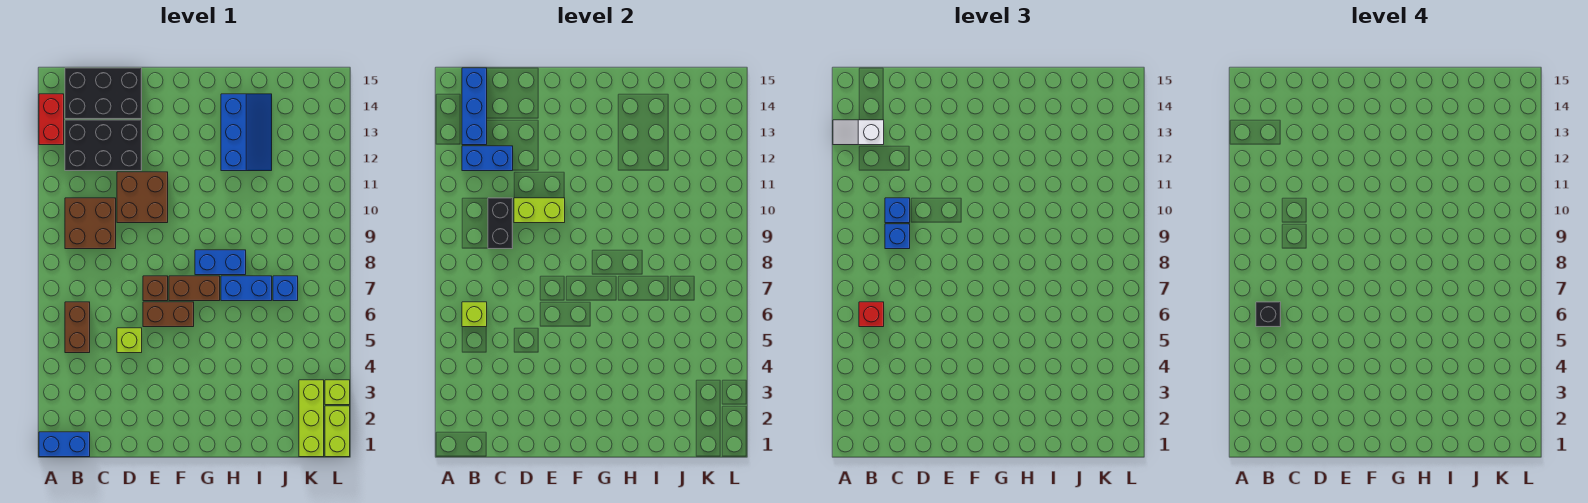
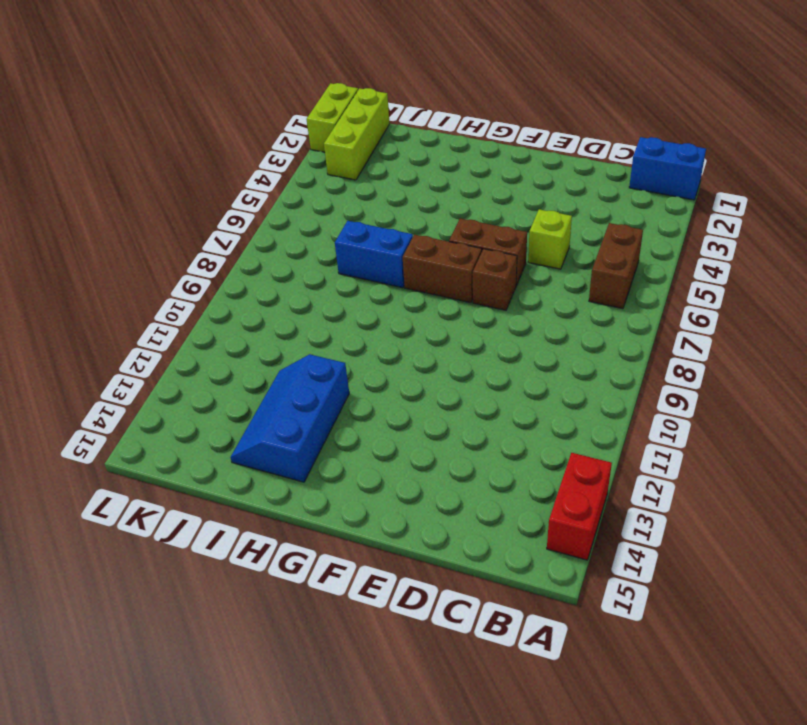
none -> brown brick B9:C10 level 1
none -> black brick B12:D13 level 1
none -> black brick B14:D15 level 1

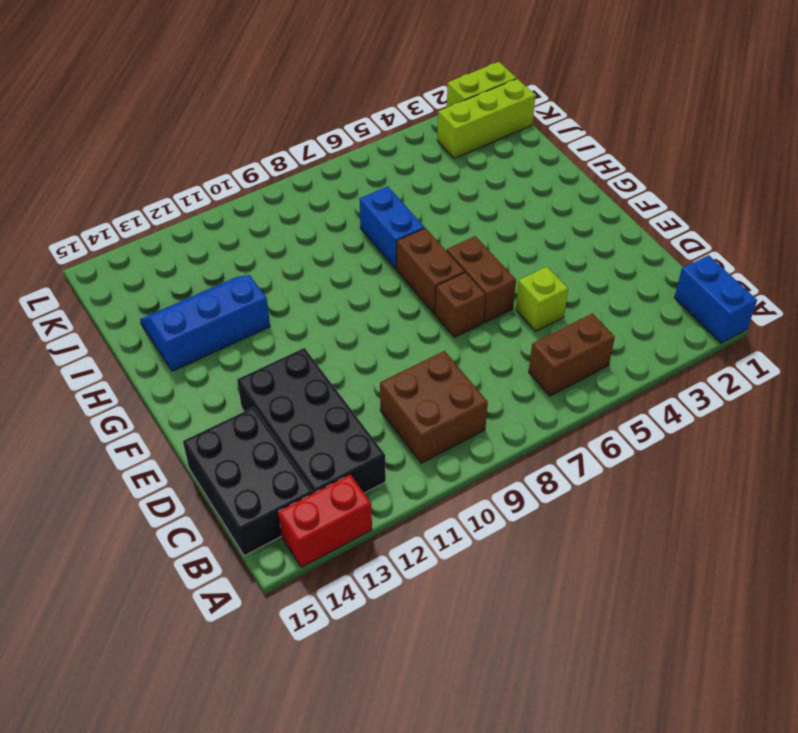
black brick B12:E13 level 1 -> black brick B12:D13 level 1
none -> brown brick D10:E11 level 1
none -> blue brick G8:H8 level 1
none -> blue brick J7 level 1

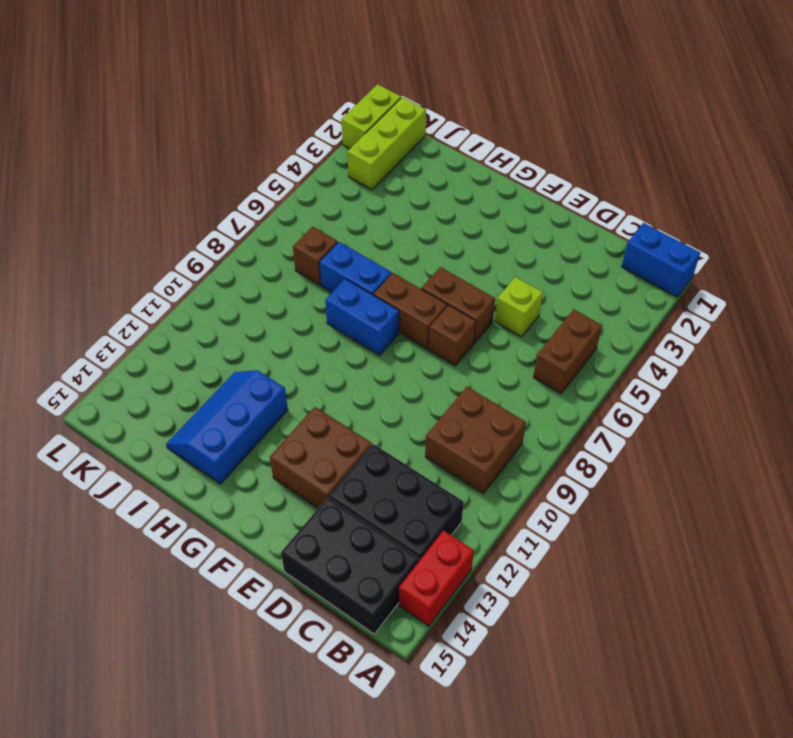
brown brick E12:F13 level 1 -> brown brick D10:E11 level 1
brown brick J7 level 1 -> blue brick J7 level 1
none -> lime brick L3 level 1
none -> lime brick B6 level 2
none -> blue brick B12:C12 level 2

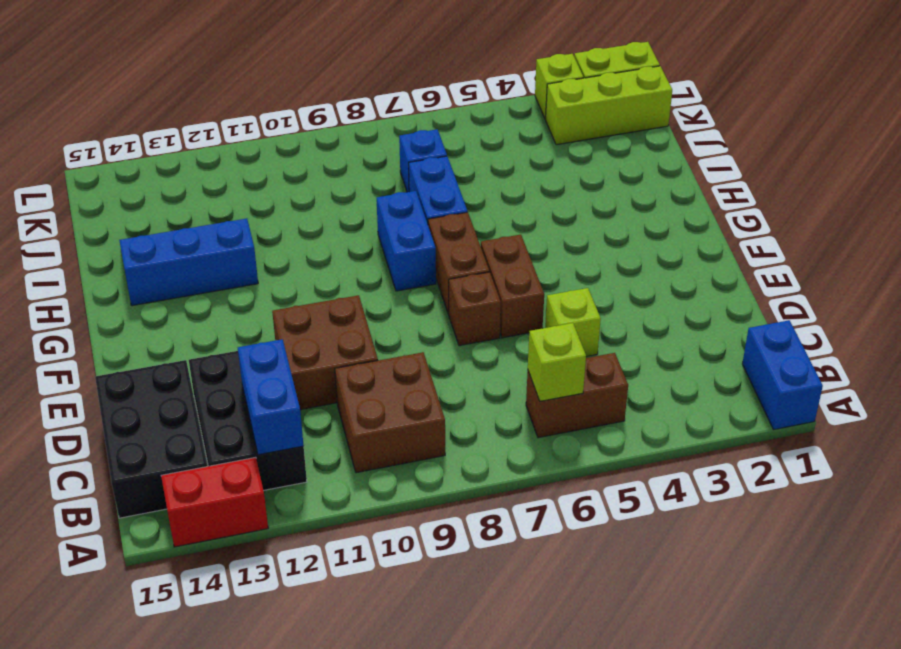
none -> blue brick B13:B15 level 2
none -> black brick C9:C10 level 2
none -> lime brick D10:E10 level 2

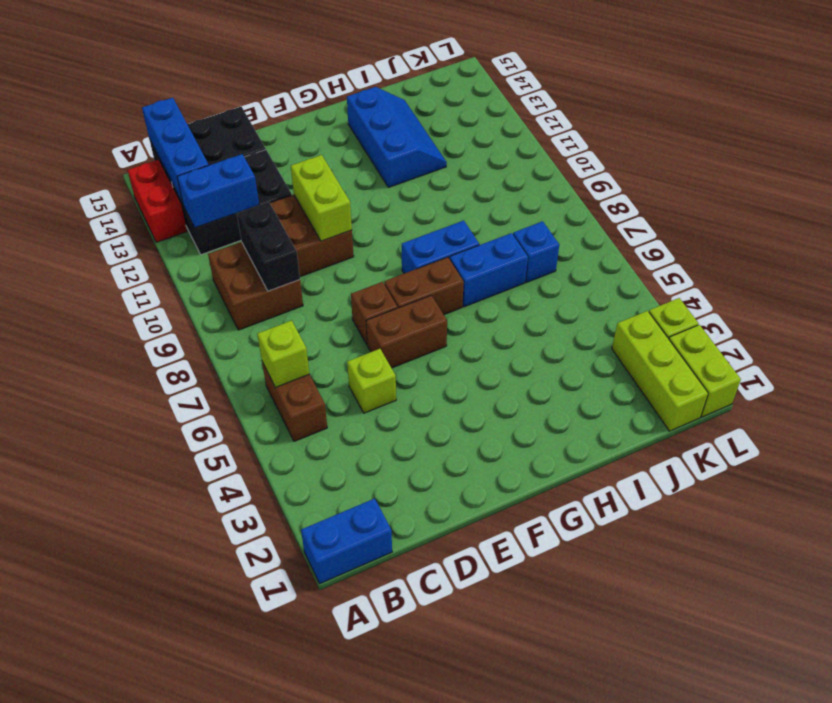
lime brick E10:E11 level 2 -> lime brick D10:E10 level 2
none -> white slope A13:B13 level 3 top B
none -> red brick B6 level 3
none -> blue brick C9 level 3

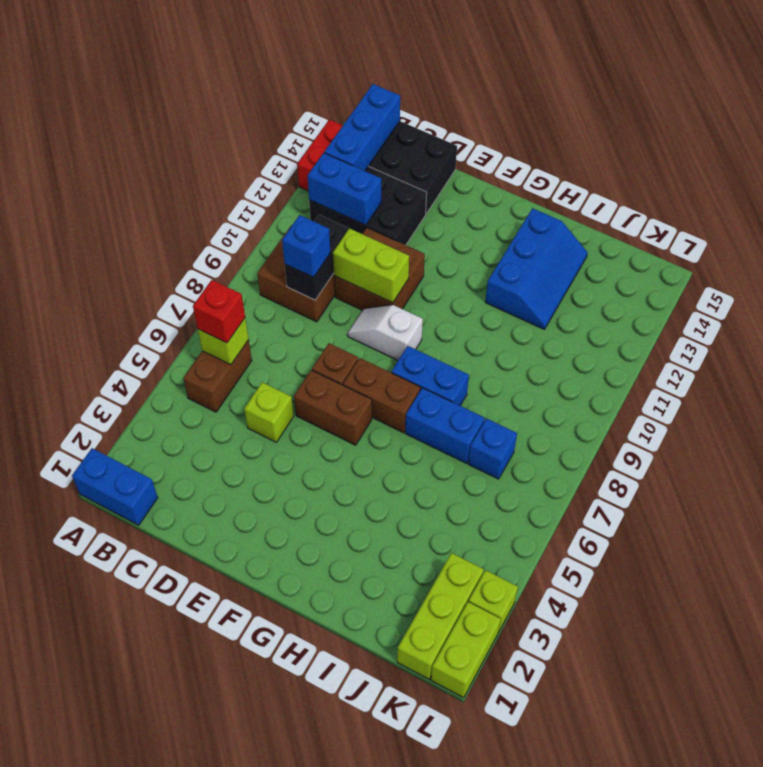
white slope E9:F9 level 1 top F -> white slope A13:B13 level 3 top B
none -> blue brick C10 level 3
none -> black brick B6 level 4

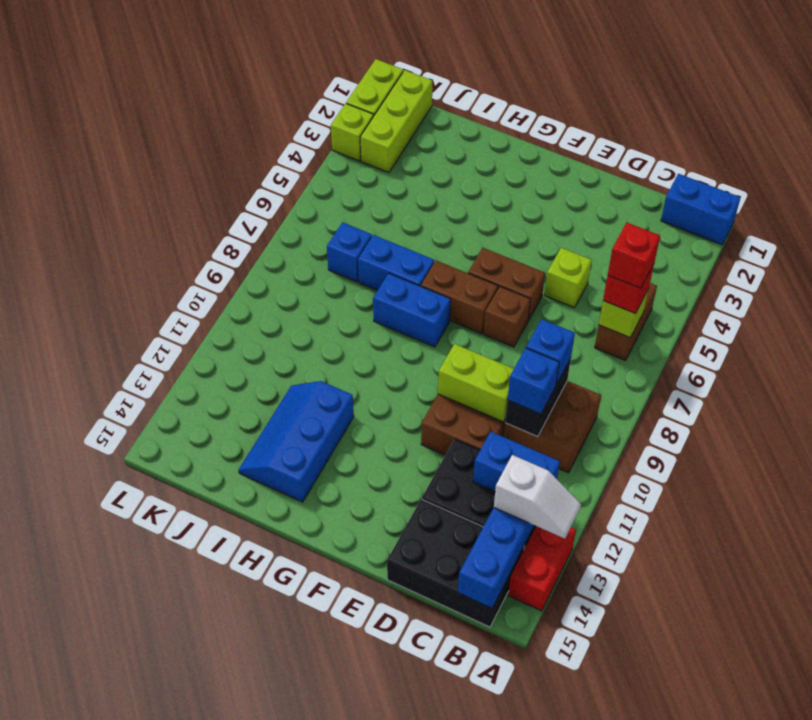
red brick B6 level 4 -> black brick B6 level 4

